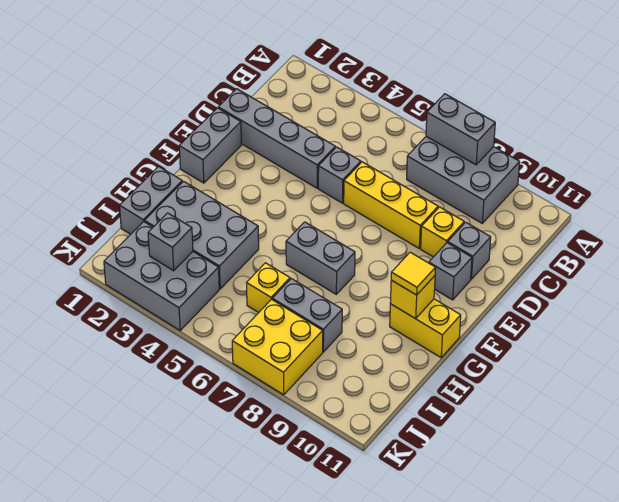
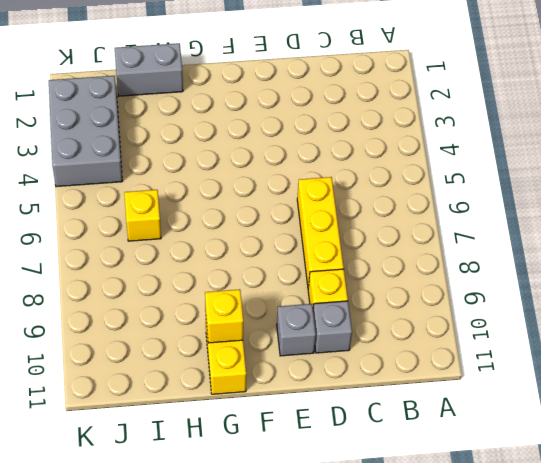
none -> grey brick A7:B9 level 1
none -> grey brick D1:D4 level 1
none -> grey brick D5 level 1

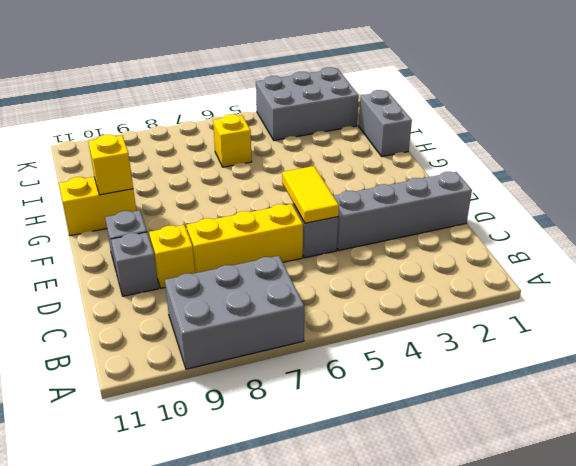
yellow tile D5:E5 level 2 -> none
none -> grey brick E1:F1 level 1
none -> grey brick G6:G7 level 1
none -> grey brick H2:I4 level 1

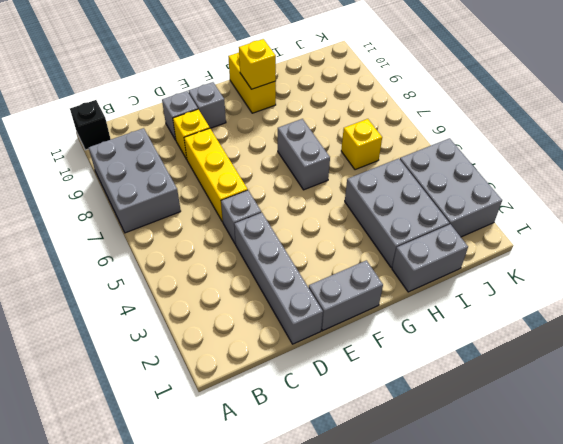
black brick A11 level 1 -> none
none -> grey brick I7:I8 level 1
none -> yellow brick J7:K8 level 1
none -> grey brick A7:A8 level 2

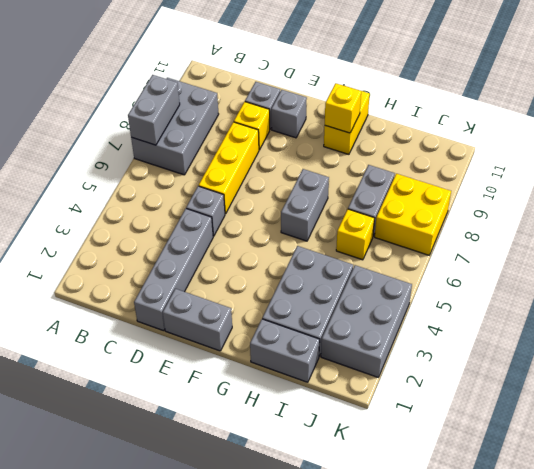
none -> grey brick J3 level 2
none -> yellow tile G10 level 3

